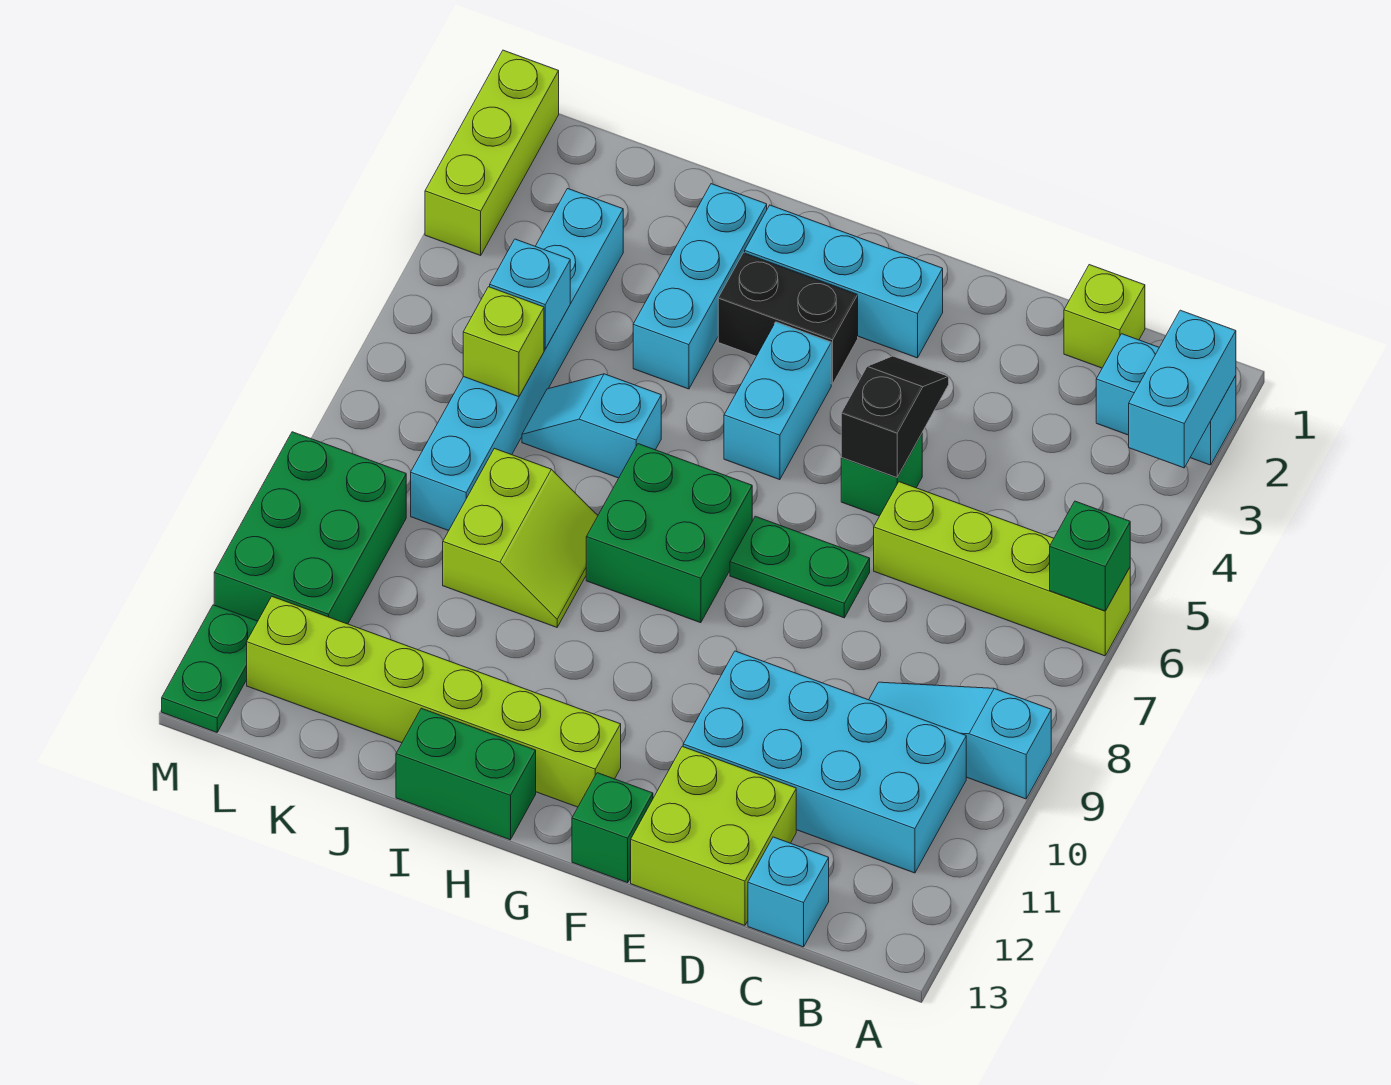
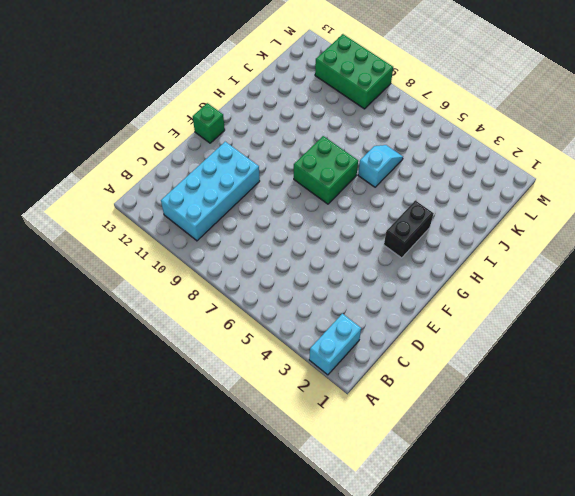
none -> lime brick A6:D6 level 1
none -> cyan slope A9:C9 level 1 top A
none -> lime brick C1 level 1

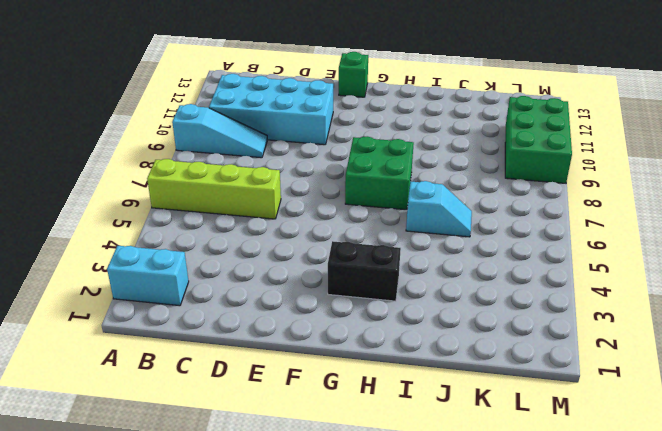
none -> lime brick C1 level 1
none -> cyan brick C13 level 1
none -> lime brick D12:E13 level 1

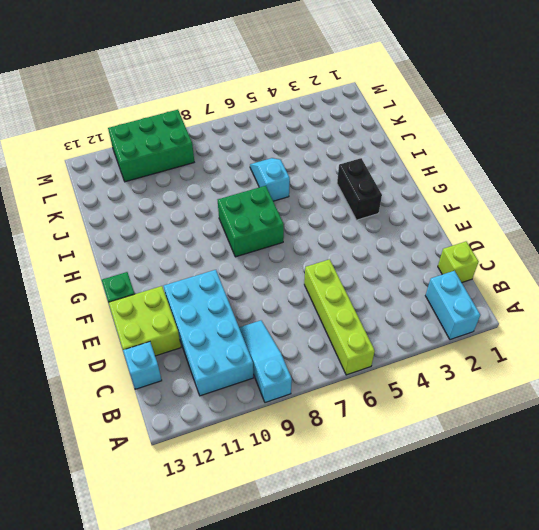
none -> green brick E5 level 1
none -> green plate E7:F7 level 1
none -> cyan brick F2:H2 level 1

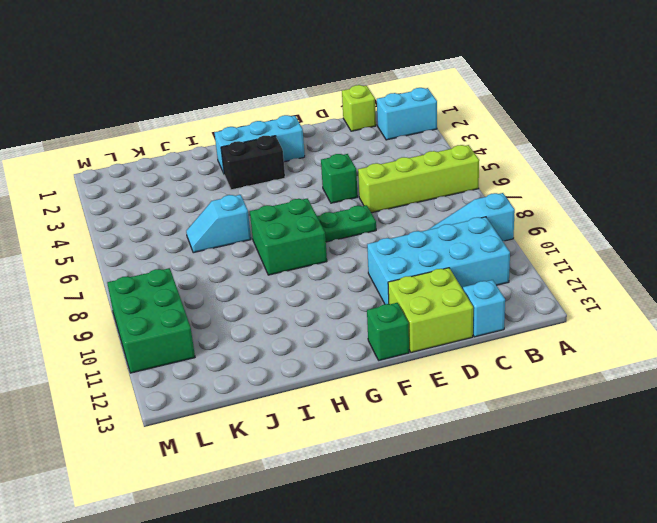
none -> cyan brick G4:G5 level 1
none -> lime brick G12:L12 level 1
none -> green brick H13:I13 level 1

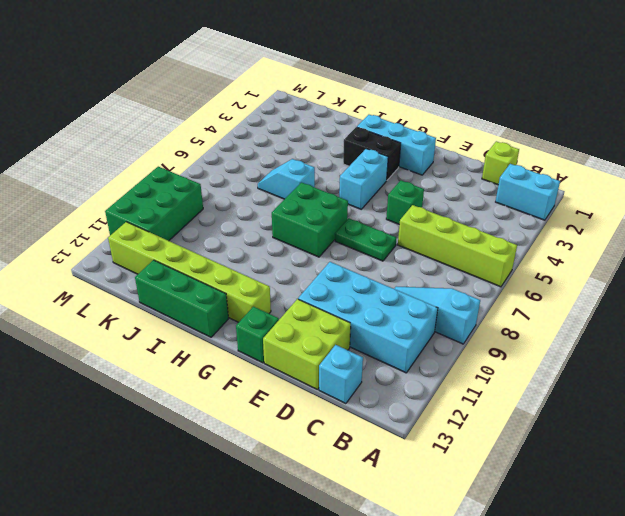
green brick H13:J13 level 1 -> green brick H13:I13 level 1
none -> cyan brick I2:I4 level 1
none -> lime slope I8:J9 level 1 top J
none -> cyan brick K3:K8 level 1

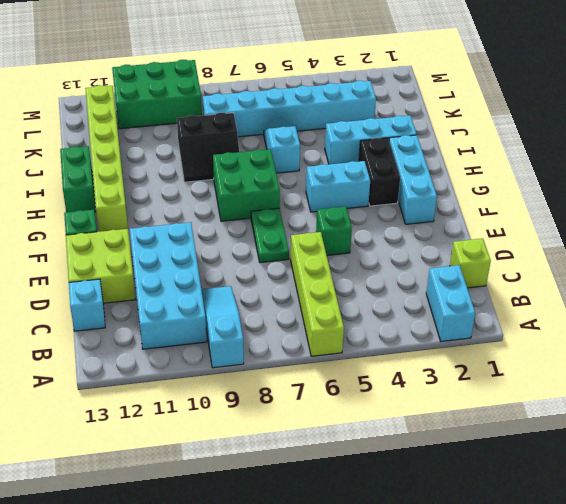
black slope I8:J9 level 1 top J -> lime slope I8:J9 level 1 top J
none -> lime brick M1:M3 level 1
none -> green plate M12:M13 level 1
none -> cyan brick A2:A3 level 2

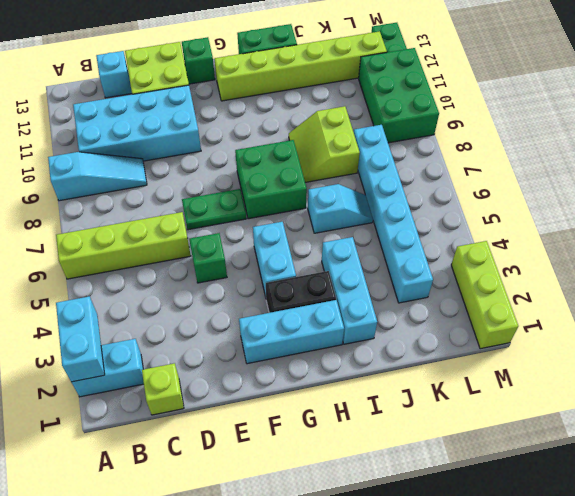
none -> green brick A6 level 2
none -> black slope E4:E5 level 2 top 5
none -> cyan brick K5 level 2

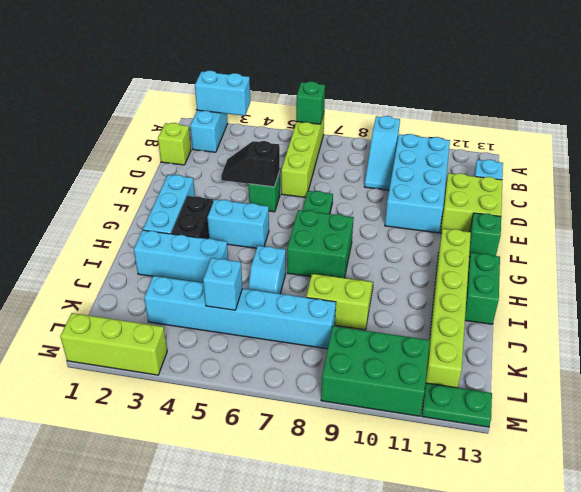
none -> lime brick K6 level 2

